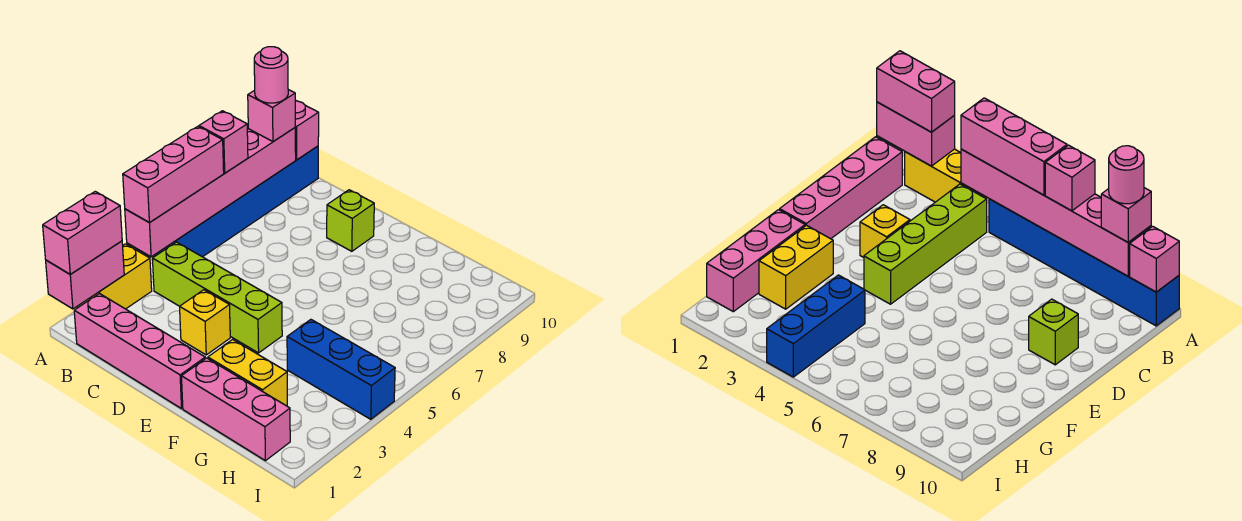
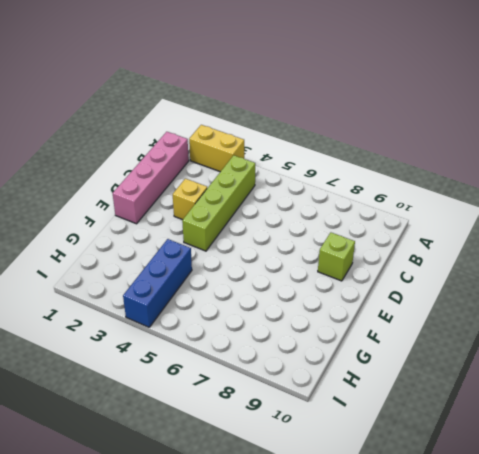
none -> blue brick A5:A10 level 1
none -> pink brick F1:H1 level 1
none -> yellow brick F2:G2 level 1

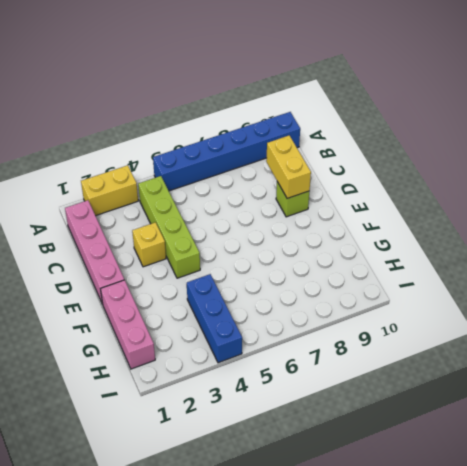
yellow brick C9:D9 level 2 -> yellow brick F2:G2 level 1
none -> pink brick A1:A2 level 2
none -> pink brick A4:A9 level 2
none -> pink brick A10 level 2

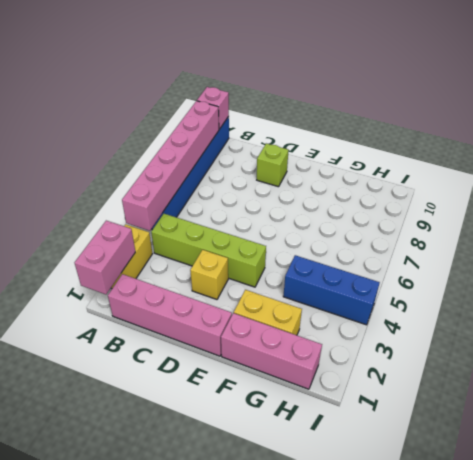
none -> pink brick A1:A2 level 3
none -> pink brick A4:A6 level 3
none -> pink brick A7 level 3

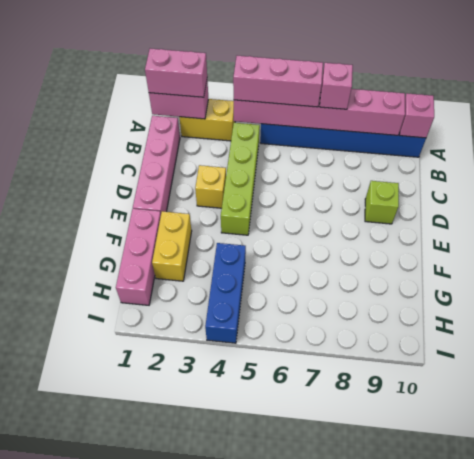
none -> pink brick A9 level 3
none -> pink round brick A9 level 4

